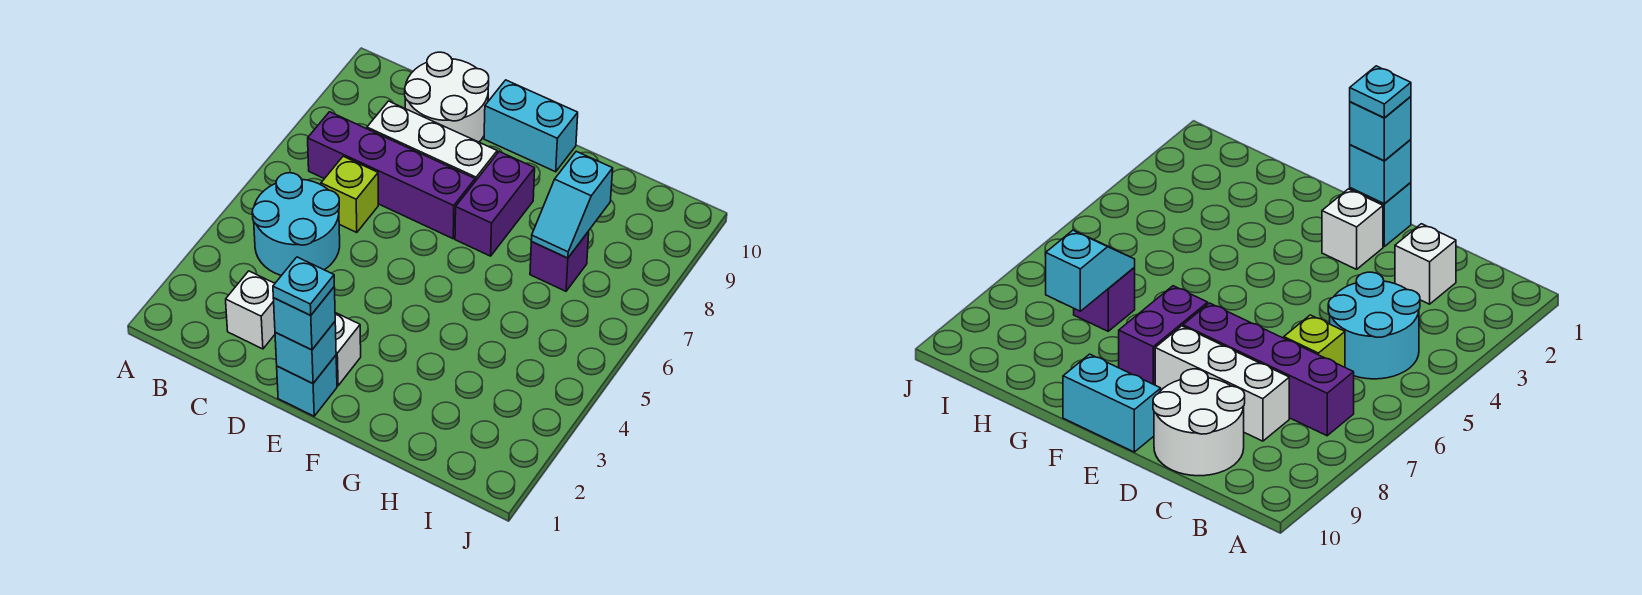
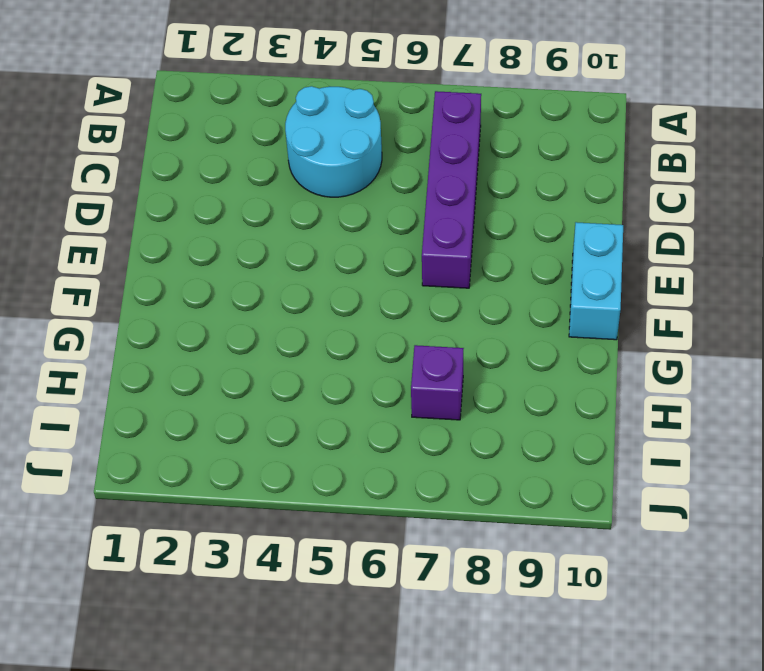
none -> white brick C2 level 1
none -> lime brick C6 level 1
none -> white brick C8:E8 level 1

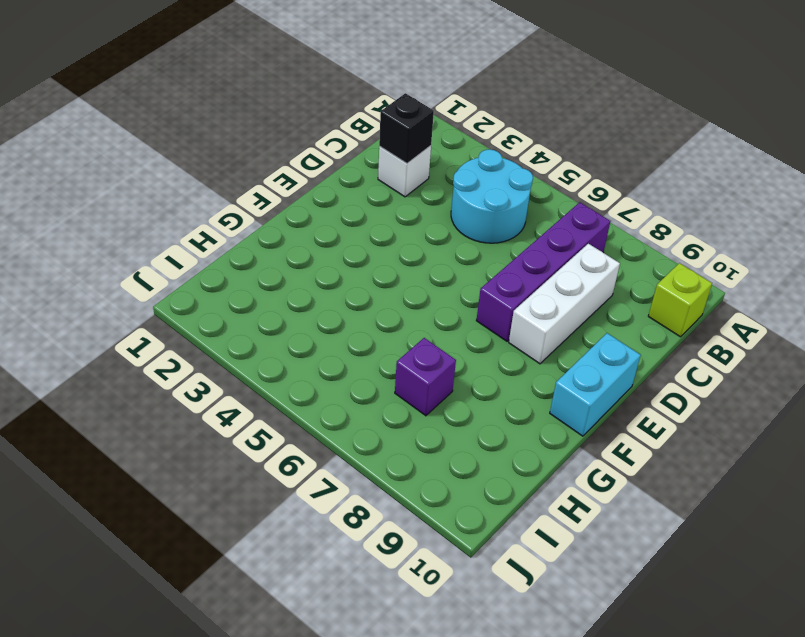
lime brick B10 level 1 -> lime brick C6 level 1
black brick C2 level 2 -> none
none -> white round brick C9:D10 level 1
none -> cyan brick E1 level 1
none -> white brick E2 level 1

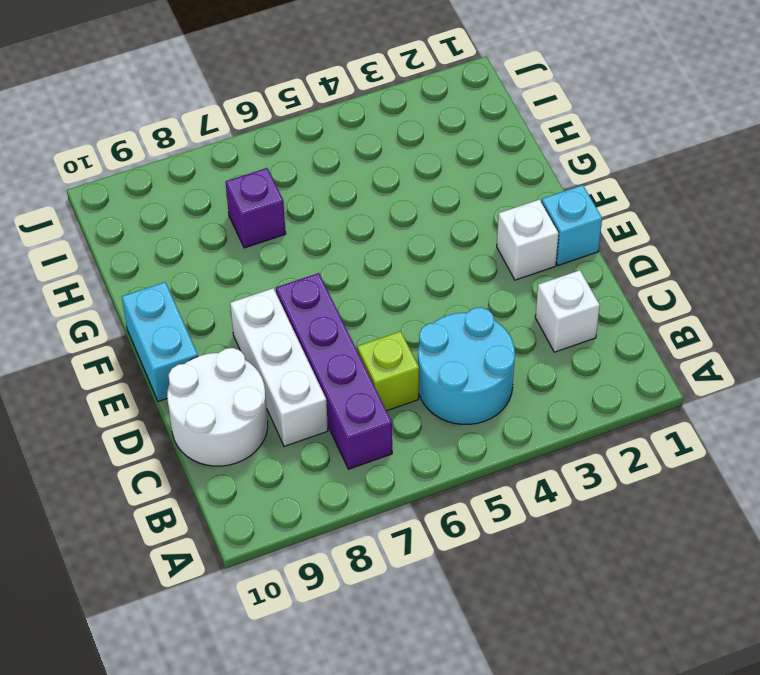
none -> purple brick F7:F8 level 1
none -> cyan brick E1 level 2
none -> cyan slope H7:H8 level 2 top 8

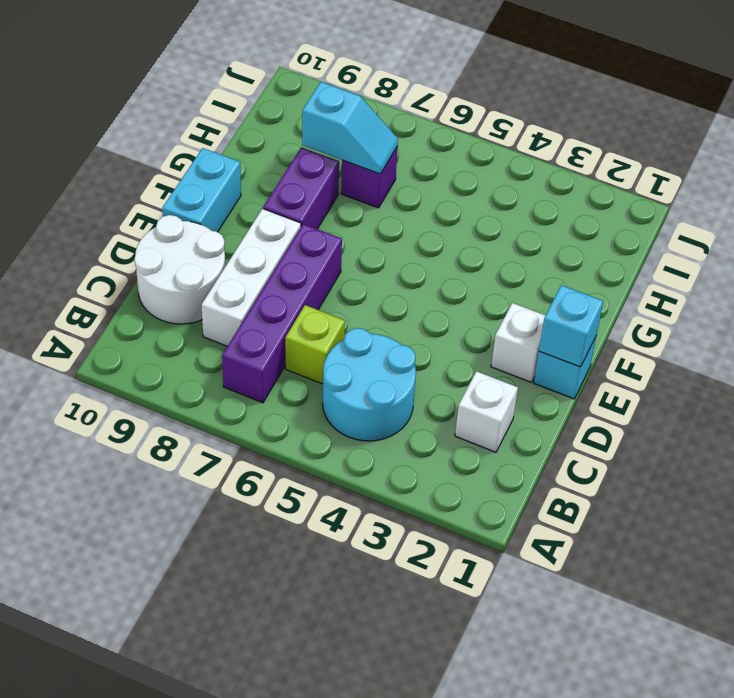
purple brick F8:G8 level 1 -> purple brick F7:F8 level 1
none -> cyan brick E1 level 3
none -> cyan plate E1 level 4

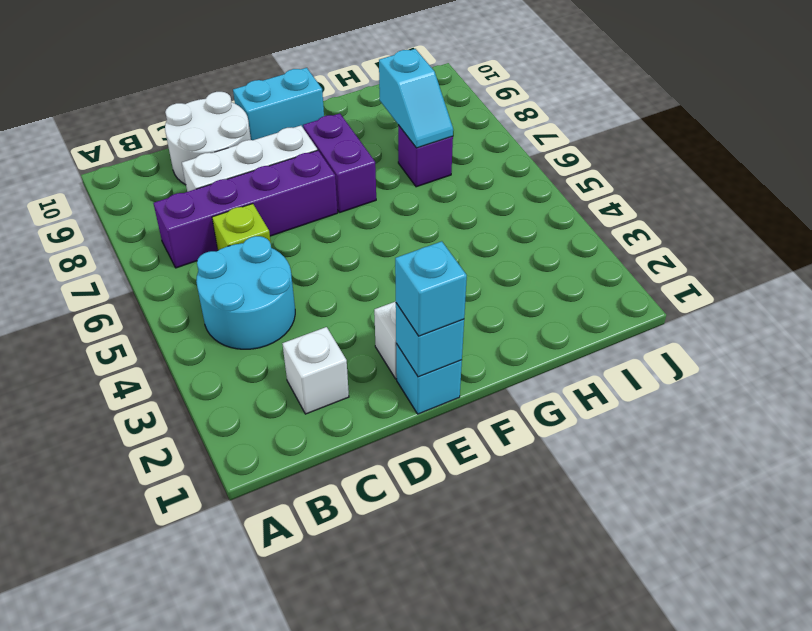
none -> cyan plate E1 level 4

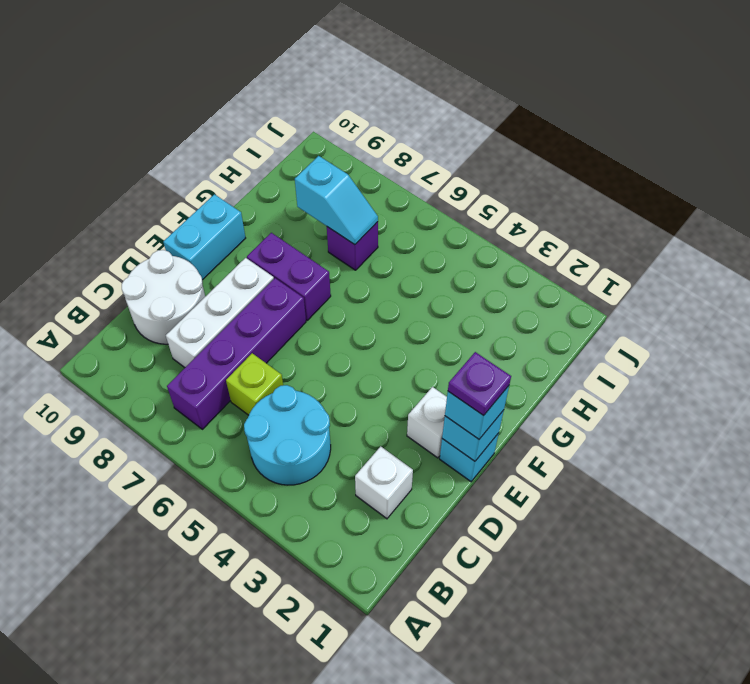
purple plate E1 level 4 -> cyan plate E1 level 4

